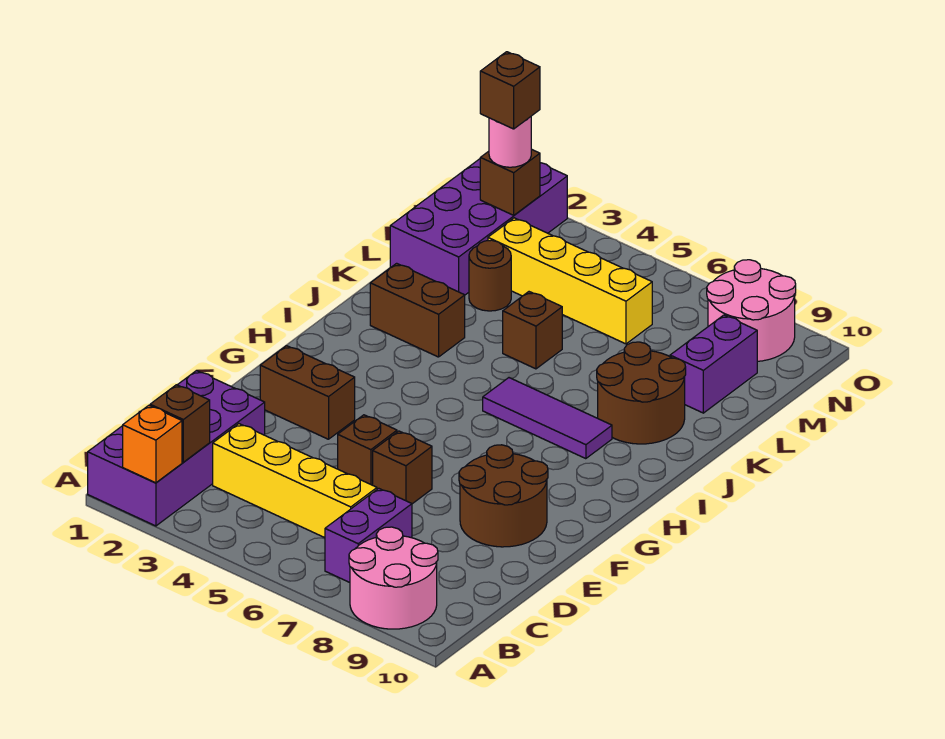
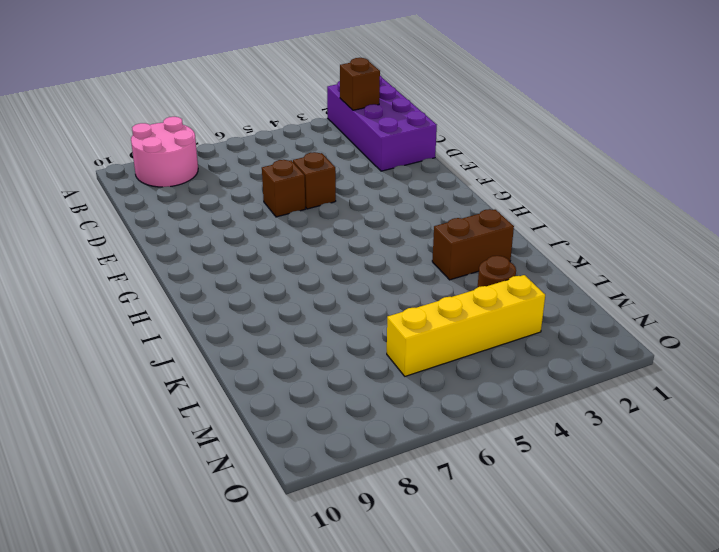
none -> purple brick B7:C7 level 1
none -> yellow brick C3:C6 level 1
none -> brown round brick E8:F9 level 1

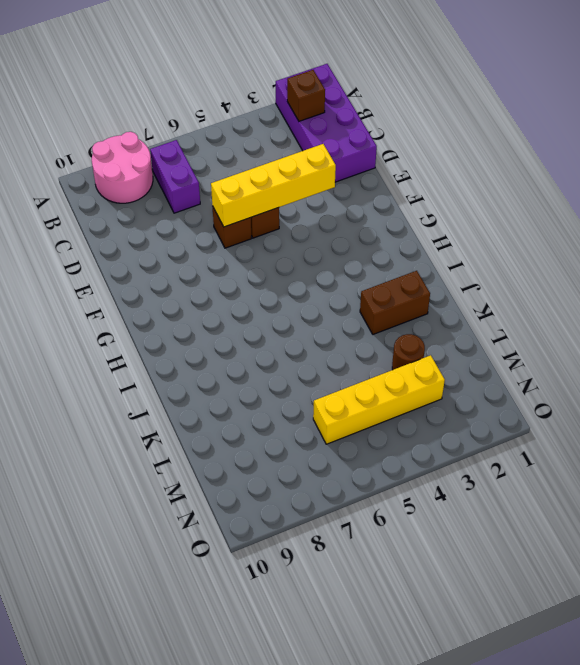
yellow brick E3:E6 level 2 -> yellow brick C3:C6 level 1
none -> brown round brick E8:F9 level 1
none -> brown brick F2:F3 level 1
none -> purple tile I6:I8 level 1

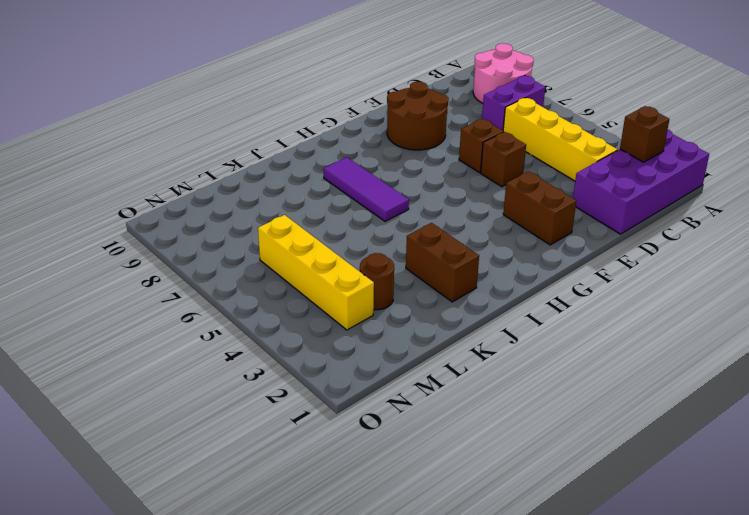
none -> brown round brick J8:K9 level 1
none -> brown brick K5 level 1
none -> purple brick L1:O2 level 1

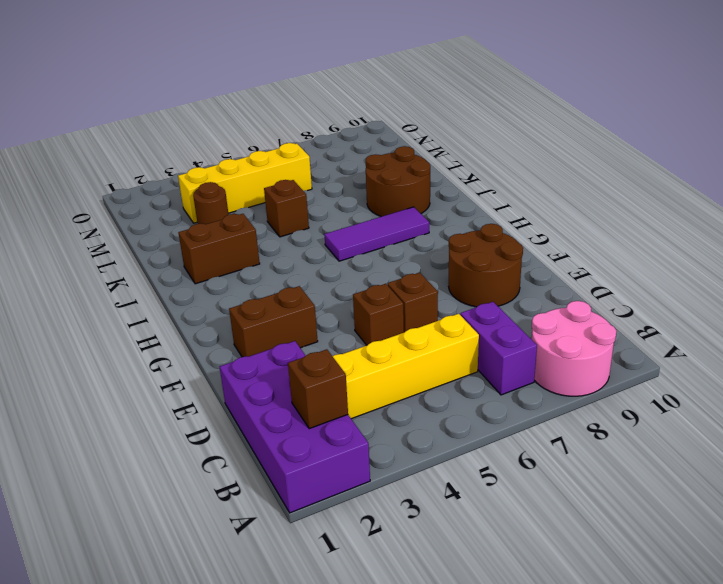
none -> purple brick L1:O2 level 1
none -> purple brick L9:M9 level 1
none -> pink round brick N8:O9 level 1

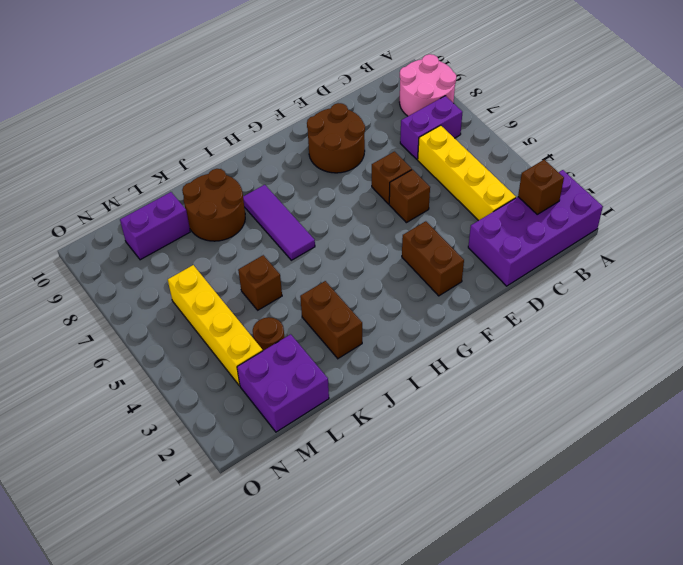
purple brick L1:M2 level 1 -> purple brick L1:O2 level 1
none -> pink round brick N8:O9 level 1
none -> orange brick A2 level 2
none -> brown brick N2 level 2

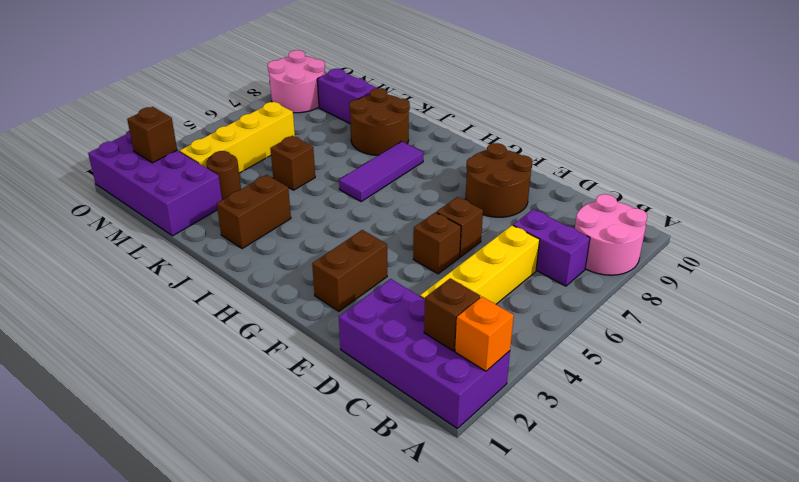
none -> pink round brick N2 level 3
none -> brown brick N2 level 4

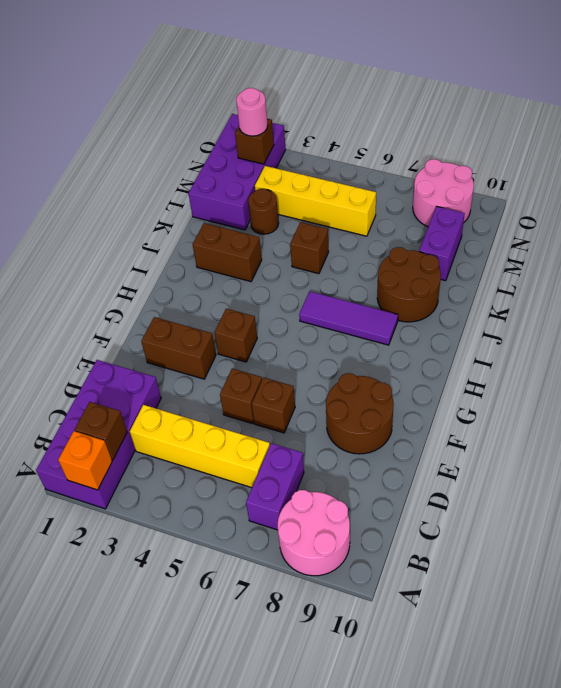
brown brick G4 level 1 -> brown brick N2 level 4

